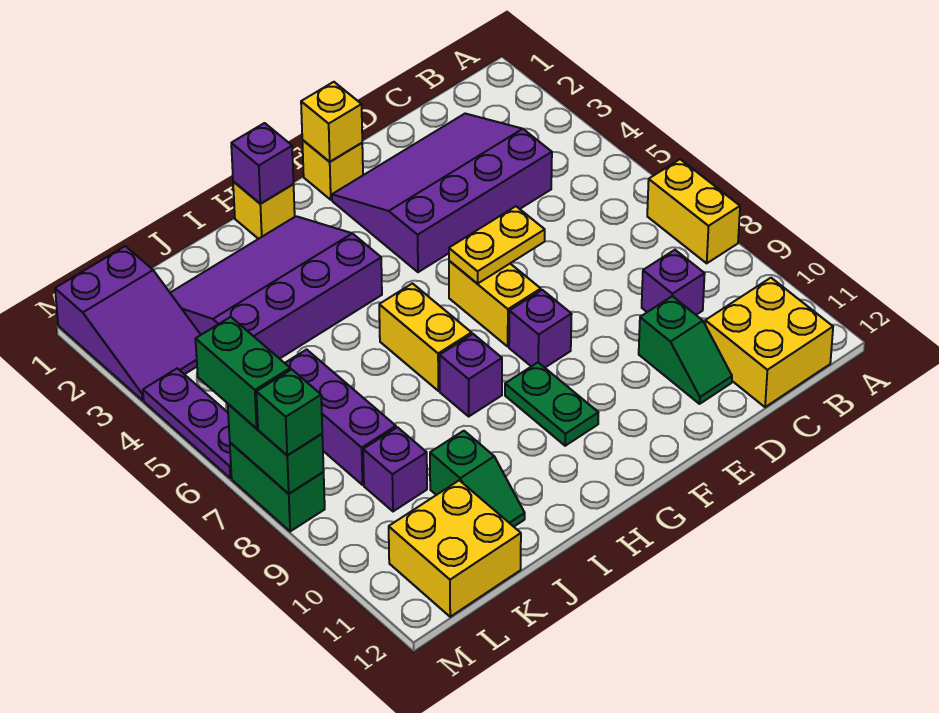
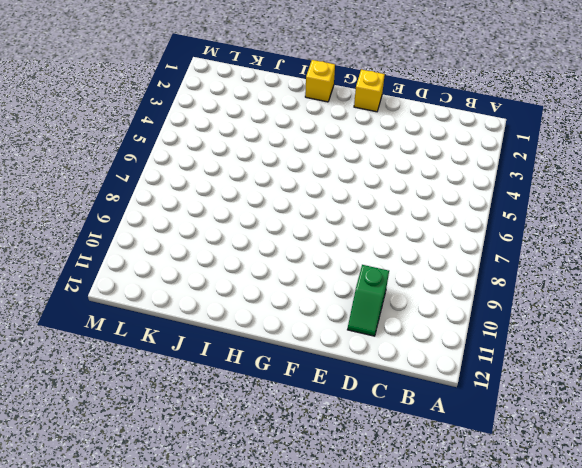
none -> yellow brick A7:A8 level 1
none -> yellow brick B11:C12 level 1
none -> purple slope C2:F4 level 1 top 4

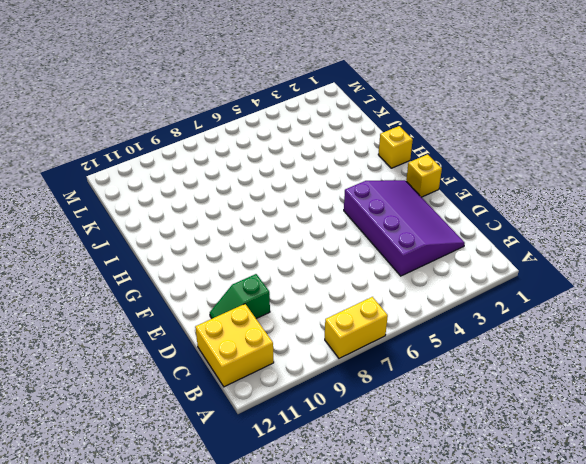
none -> purple brick C9 level 1
none -> yellow brick F6:F7 level 1
none -> purple brick F8 level 1

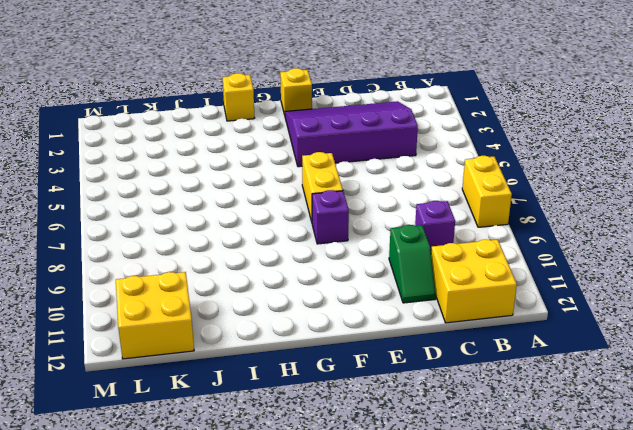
none -> green plate G9:G10 level 1
none -> purple slope H2:K4 level 1 top 4
none -> yellow brick H6:H7 level 1

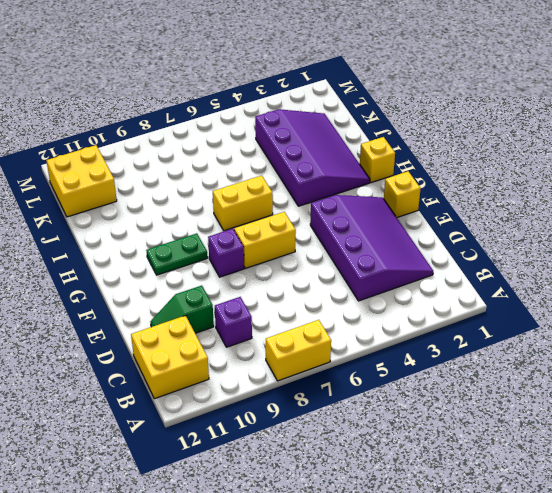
none -> purple brick H8 level 1
none -> green slope J10:J11 level 1 top 10
none -> purple brick K6:K8 level 1

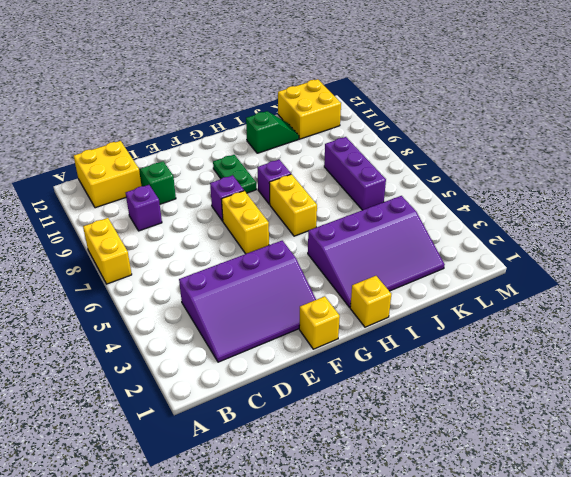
green slope I11:J11 level 1 top I -> green slope J10:J11 level 1 top 10
none -> purple brick K9 level 1
none -> purple slope L1:M3 level 1 top 1
none -> purple plate M4:M6 level 1

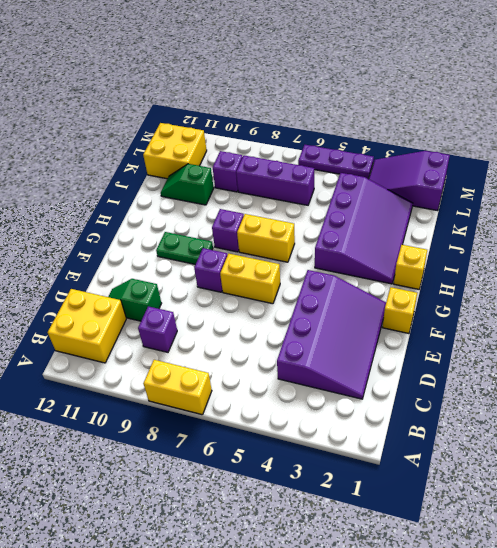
none -> green brick M7:M8 level 1
none -> yellow plate E6:F6 level 2
none -> yellow brick F1 level 2

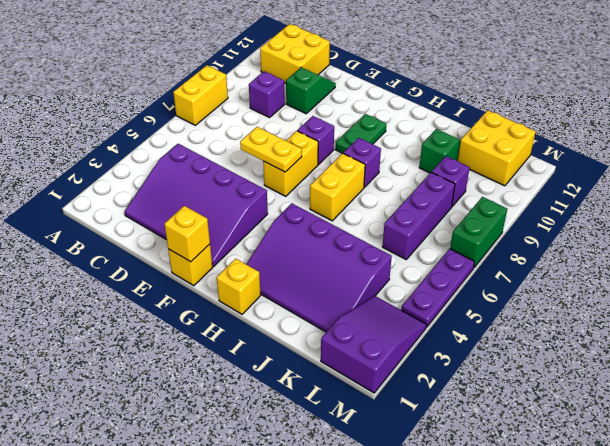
none -> purple brick H1 level 2
none -> green brick M7:M8 level 2
none -> green brick M6:M7 level 3

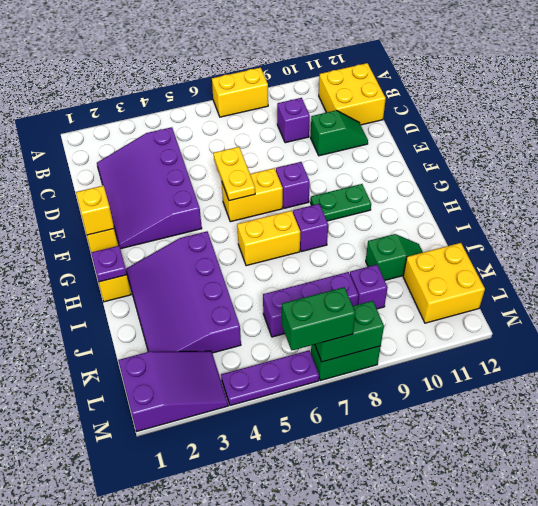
purple plate H1 level 2 -> purple brick H1 level 2
none -> green brick M8 level 3

